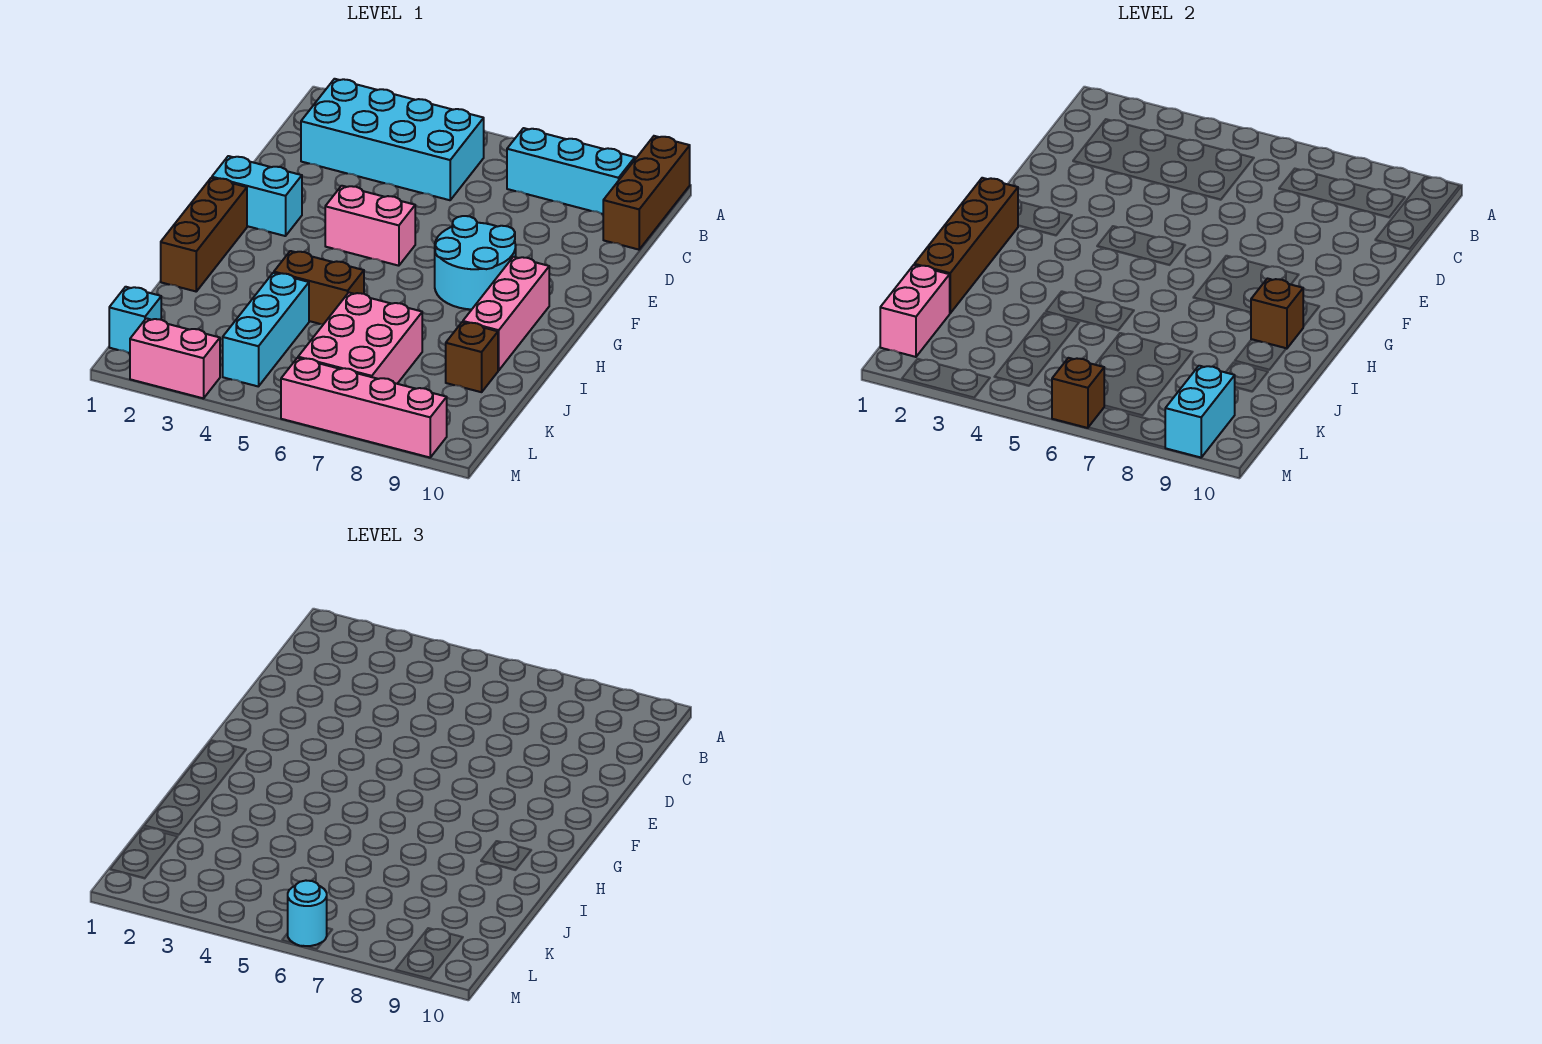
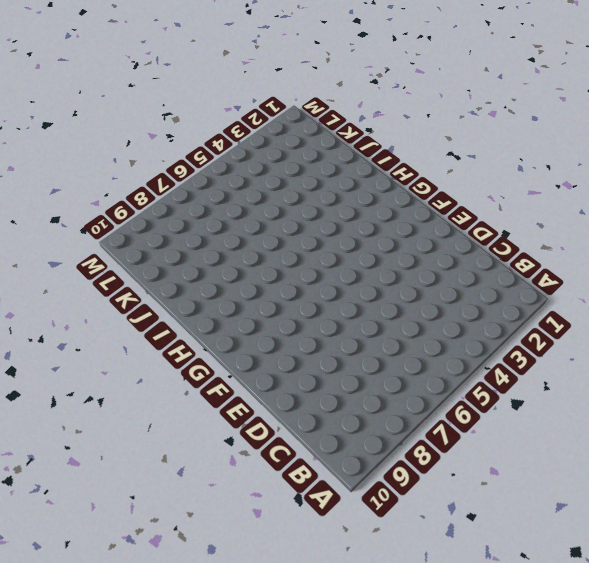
none -> brown brick A10:C10 level 1
none -> cyan brick B2:C5 level 1
none -> cyan brick B7:B9 level 1

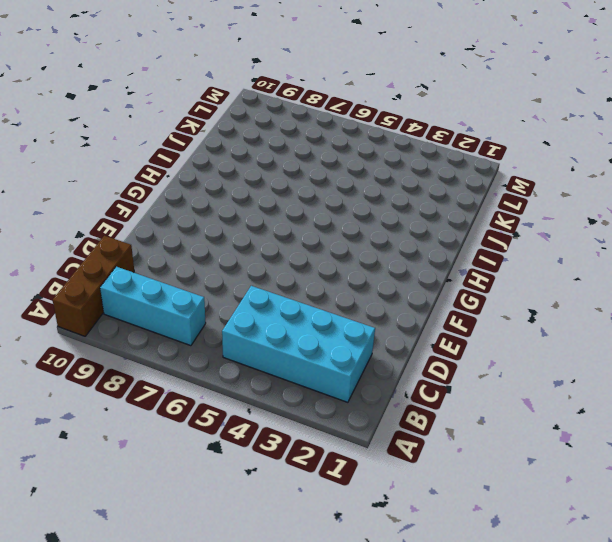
none -> cyan brick F1:F2 level 1
none -> pink brick F4:F5 level 1
none -> cyan round brick F7:G8 level 1

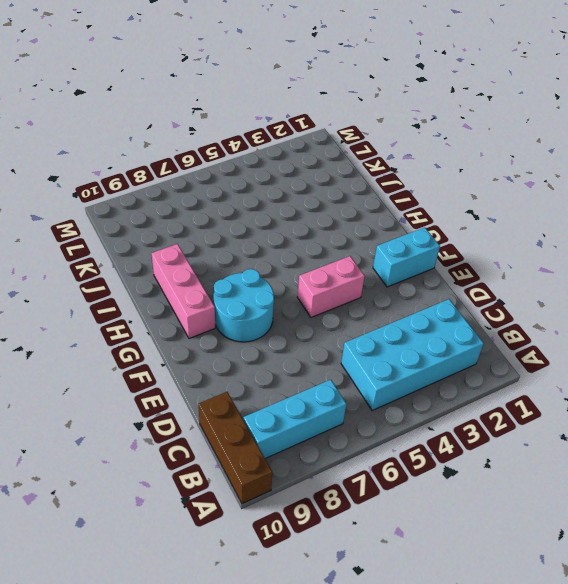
none -> brown brick G1:I1 level 1
none -> brown brick I4:I5 level 1
none -> cyan brick J4:L4 level 1

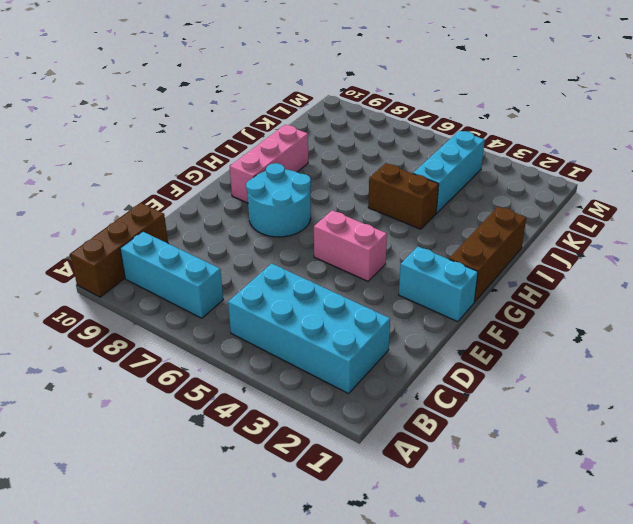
none -> pink brick J6:L7 level 1
none -> brown brick J9 level 1
none -> cyan brick L1 level 1

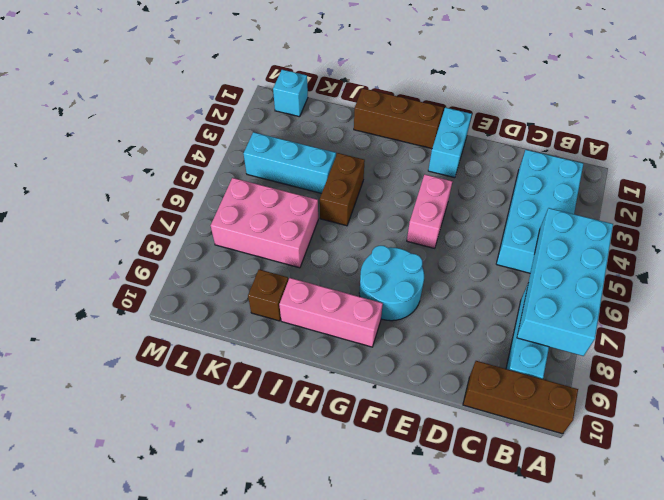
cyan brick A5:B8 level 2 -> none
none -> pink brick M2:M3 level 1
none -> pink brick M6:M9 level 1
none -> brown brick G1:J1 level 2

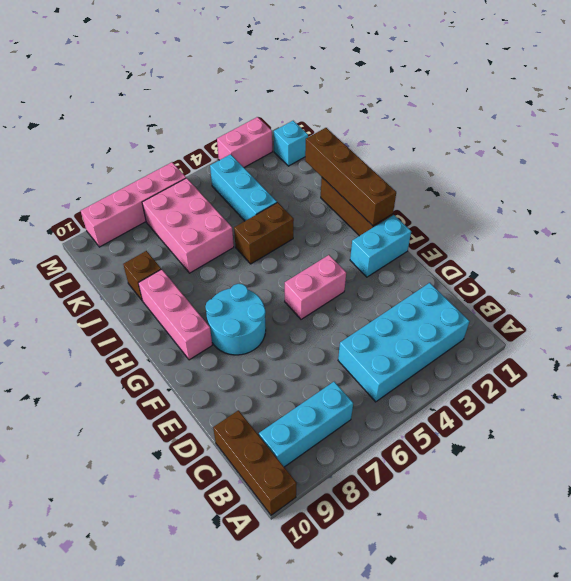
none -> brown brick H9 level 2
none -> pink brick K1:L1 level 2
none -> cyan brick L9:M9 level 2

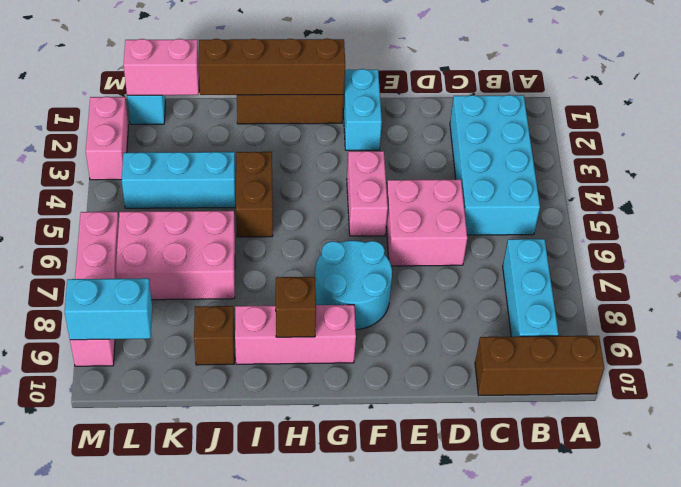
pink brick D5:E6 level 1 -> none
none -> brown brick M6 level 2
none -> cyan round brick M6 level 3

